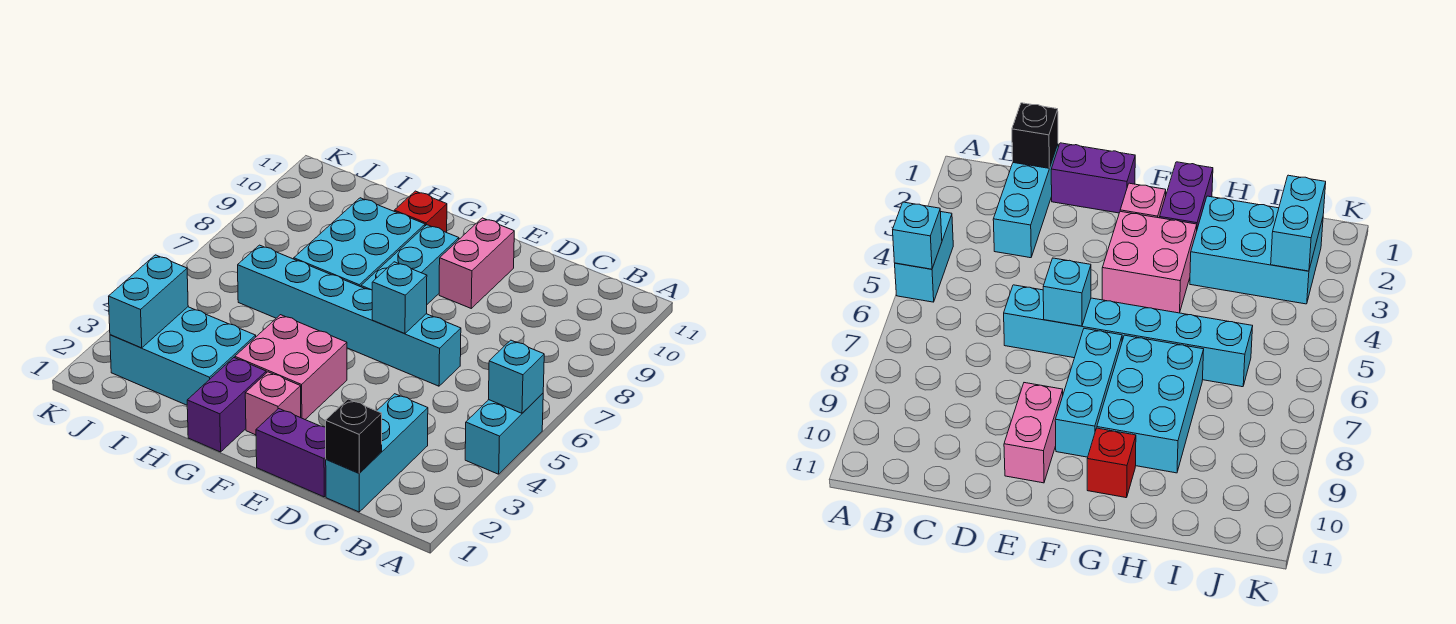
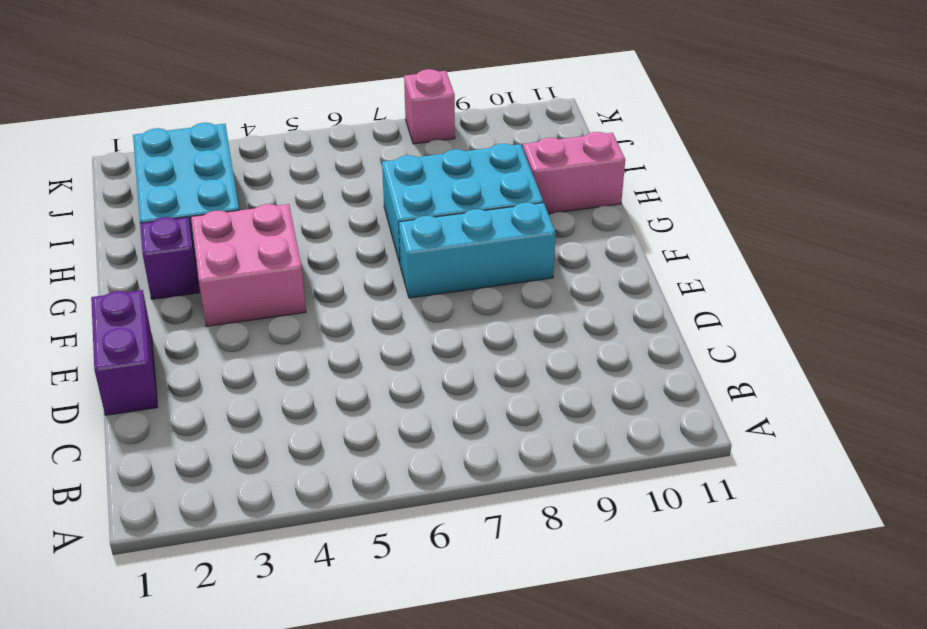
purple brick G2 level 1 -> purple brick G1:G2 level 1
pink brick H10:H11 level 1 -> pink brick E9:E10 level 1
pink brick K8 level 1 -> pink brick F2 level 1
none -> cyan brick A4:A5 level 1
none -> cyan brick C1:C3 level 1
none -> cyan brick D6:I6 level 1

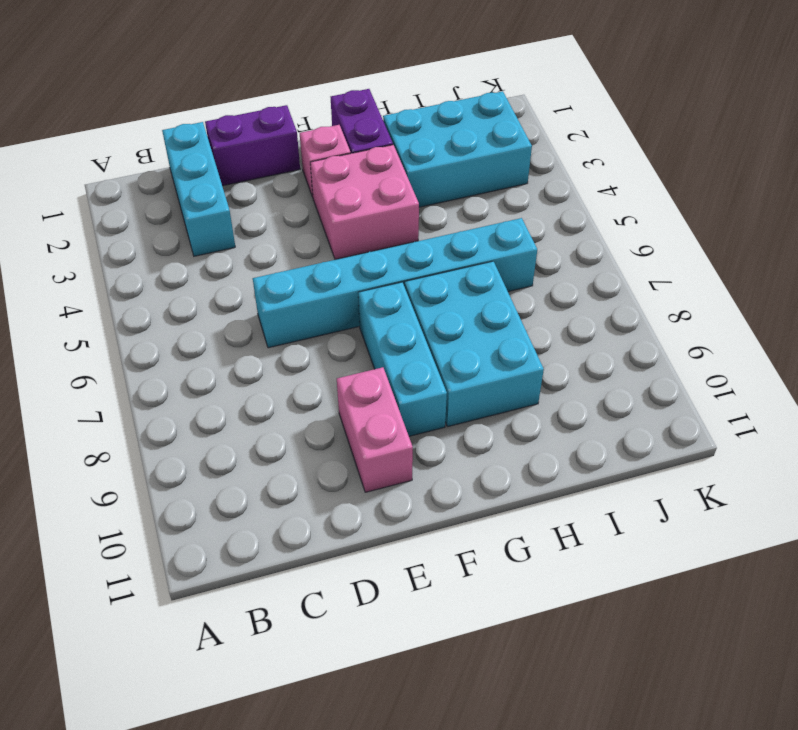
none -> cyan brick A4:A5 level 1
none -> red brick G10 level 1
none -> cyan brick A5 level 2

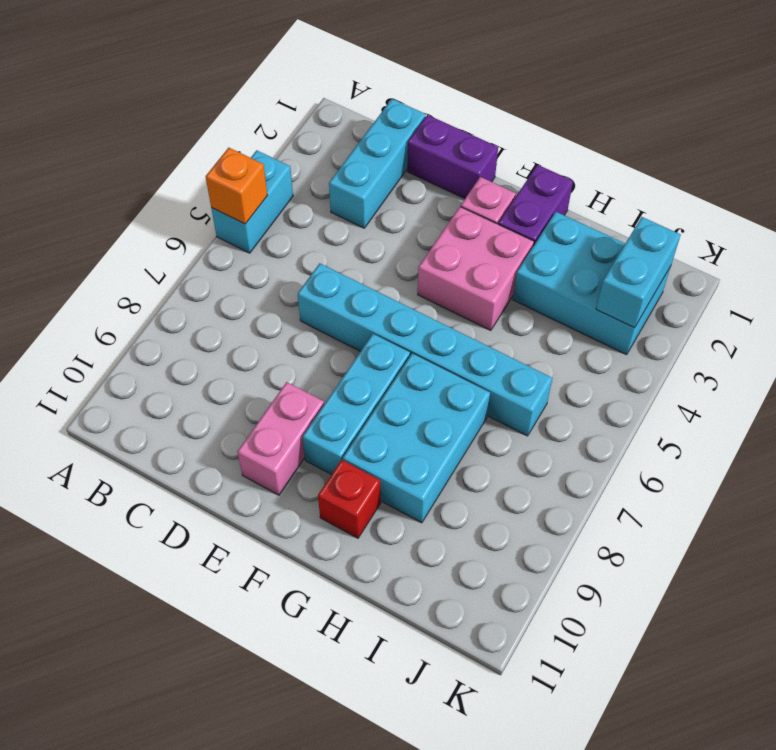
orange brick A5 level 2 -> cyan brick A5 level 2
none -> black brick C1 level 2
none -> cyan brick E6 level 2

